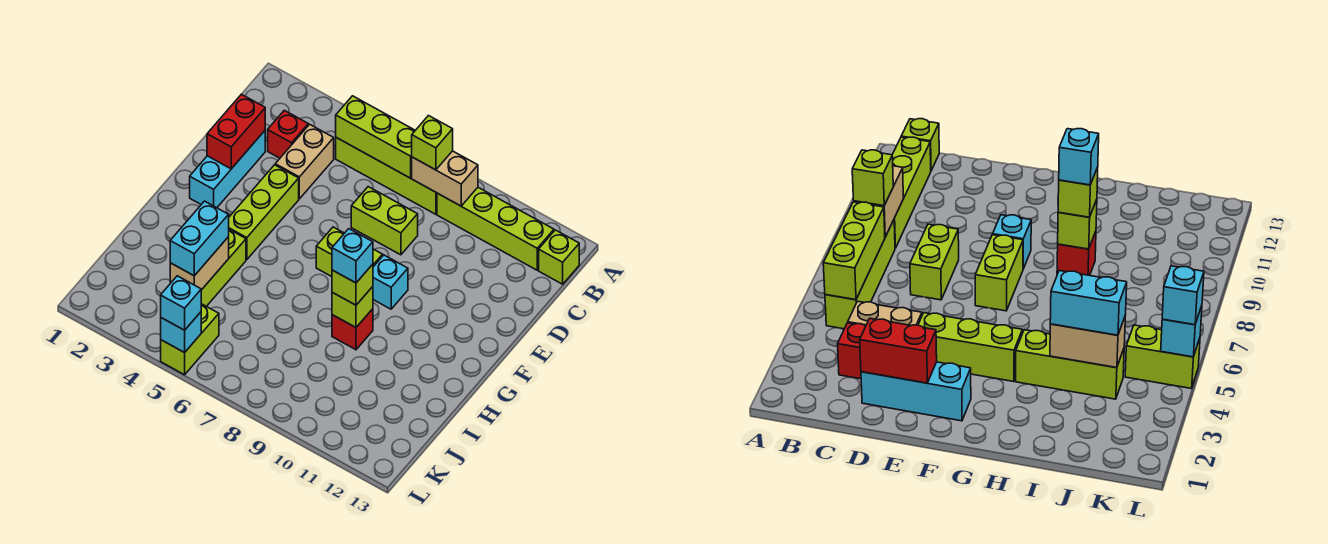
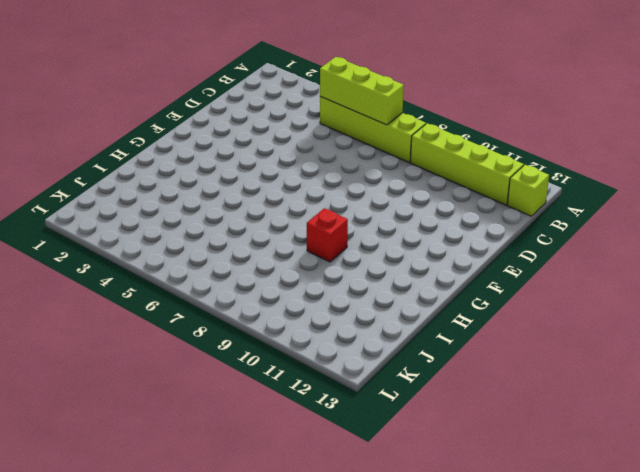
none -> red brick C3 level 1
none -> tan brick C4:D4 level 1
none -> cyan brick D2:F2 level 1

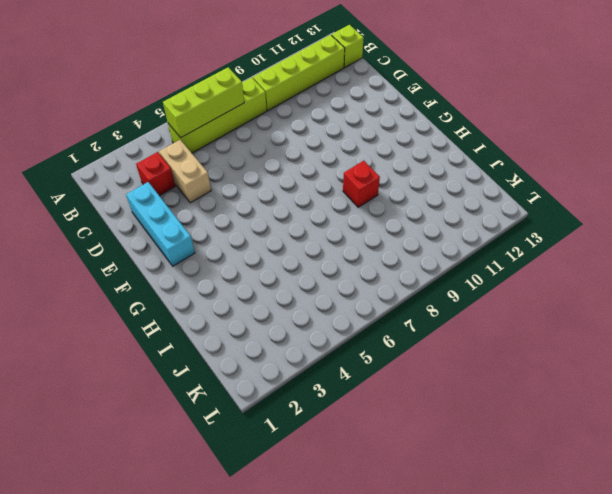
none -> lime brick D7:D8 level 1
none -> lime brick E4:G4 level 1
none -> lime brick F7:F8 level 1

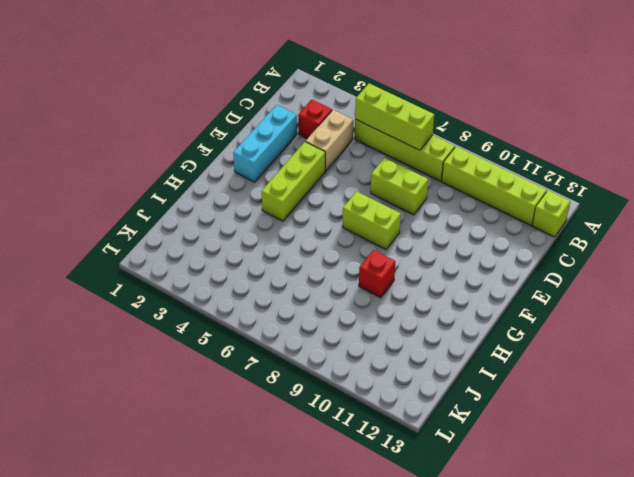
none -> cyan brick F9 level 1
none -> lime brick H4:J4 level 1
none -> lime brick K5:L5 level 1

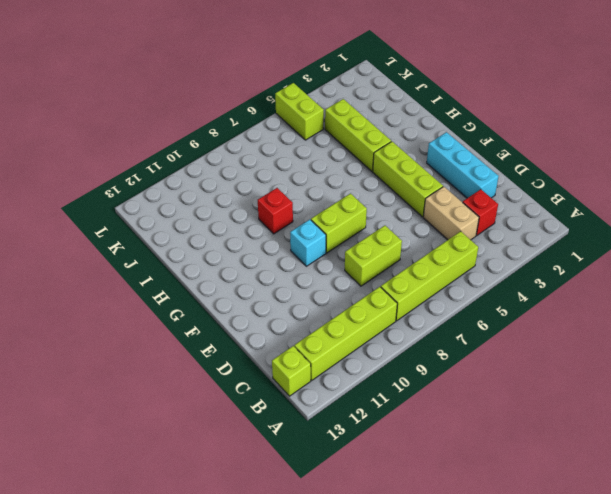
none -> lime brick B5:B7 level 2
none -> tan brick B8:B9 level 2
none -> red brick D2:E2 level 2

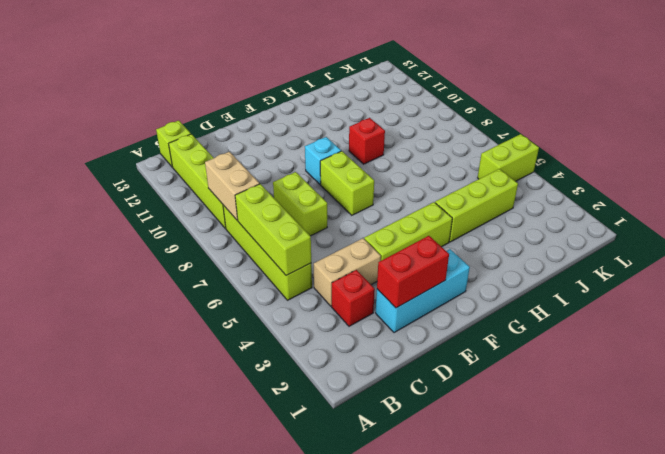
none -> lime brick H9 level 2
none -> tan brick I4:J4 level 2
none -> cyan brick L5 level 2

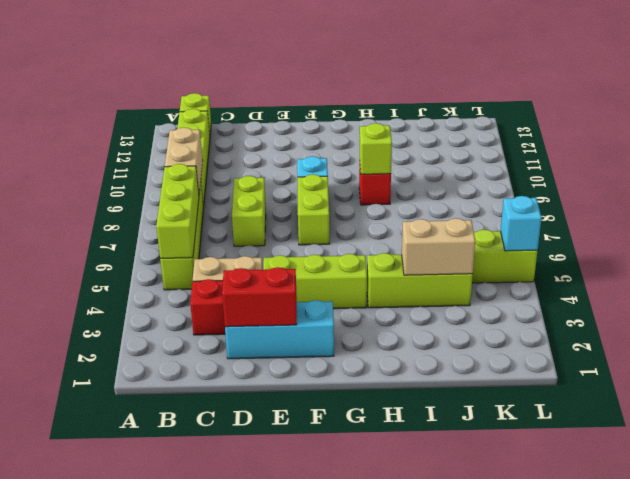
none -> lime brick B8 level 3
none -> lime brick H9 level 3
none -> cyan brick I4:J4 level 3

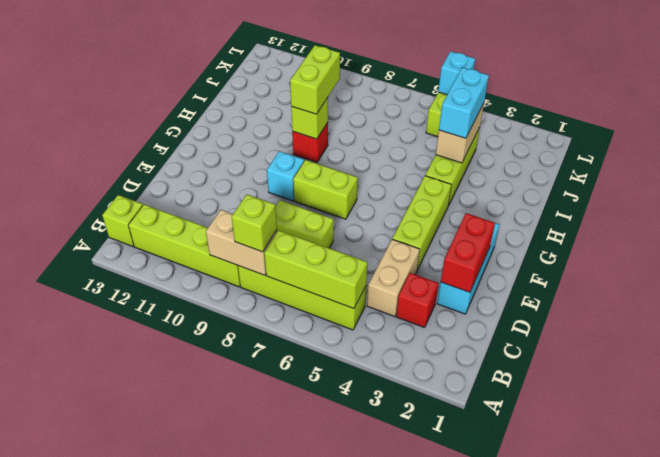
lime brick H9:I9 level 3 -> lime brick H9 level 3
none -> cyan brick L5 level 3
none -> cyan brick H9 level 4

